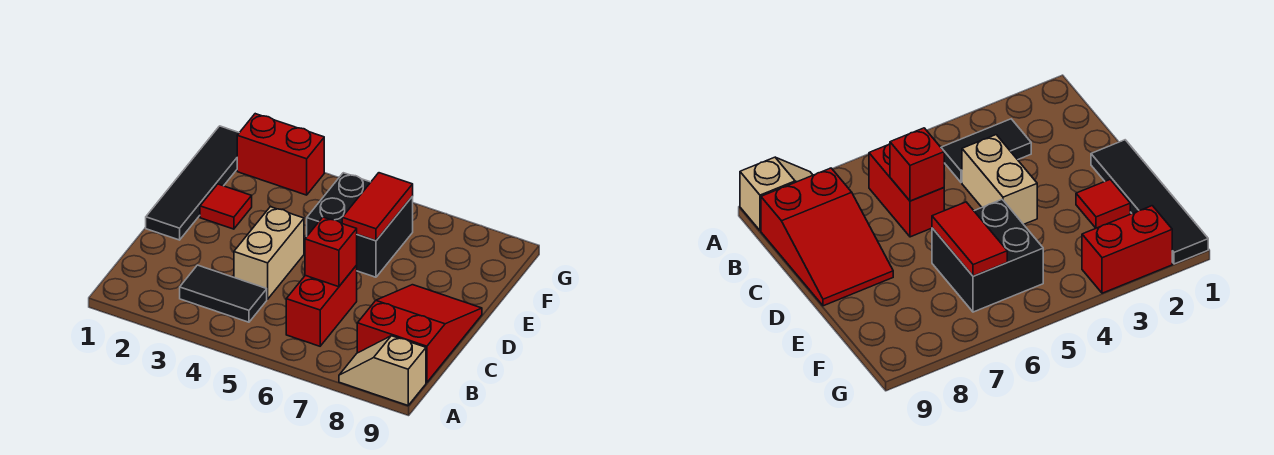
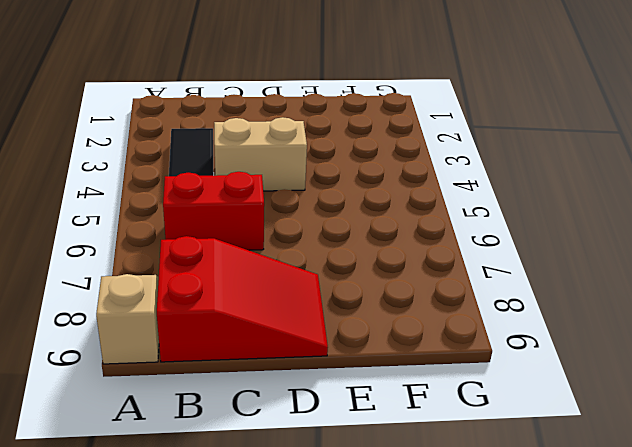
none -> black tile D1:G1 level 1
none -> red tile E2 level 1

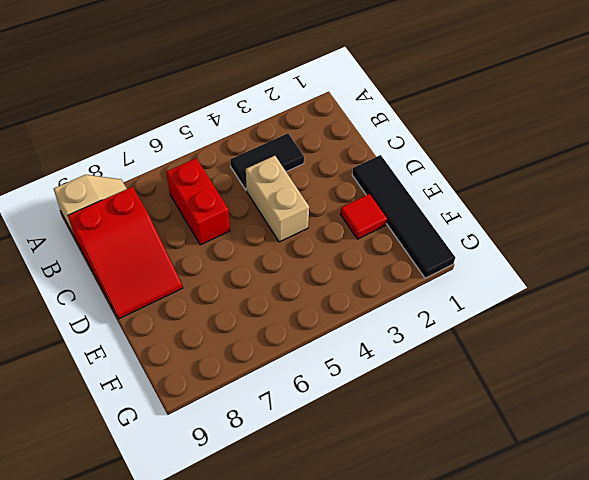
none -> black brick E5:F6 level 1
none -> red brick G2:G3 level 1

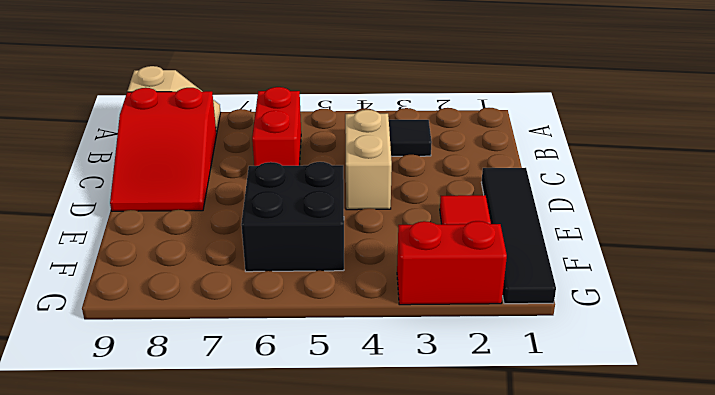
none -> red brick C6 level 2
none -> red tile E6:F6 level 2

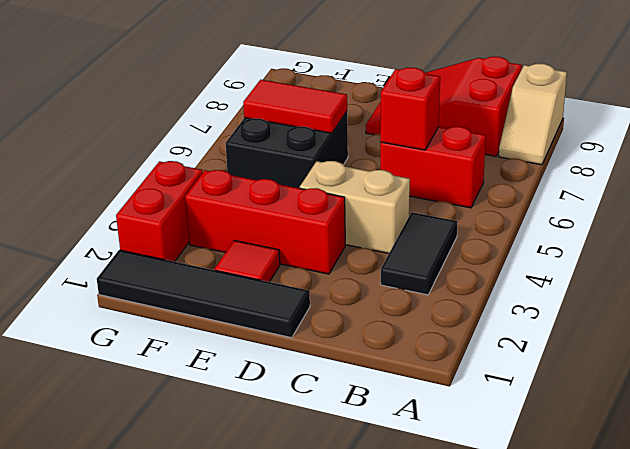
red brick D3:F3 level 1 -> none

